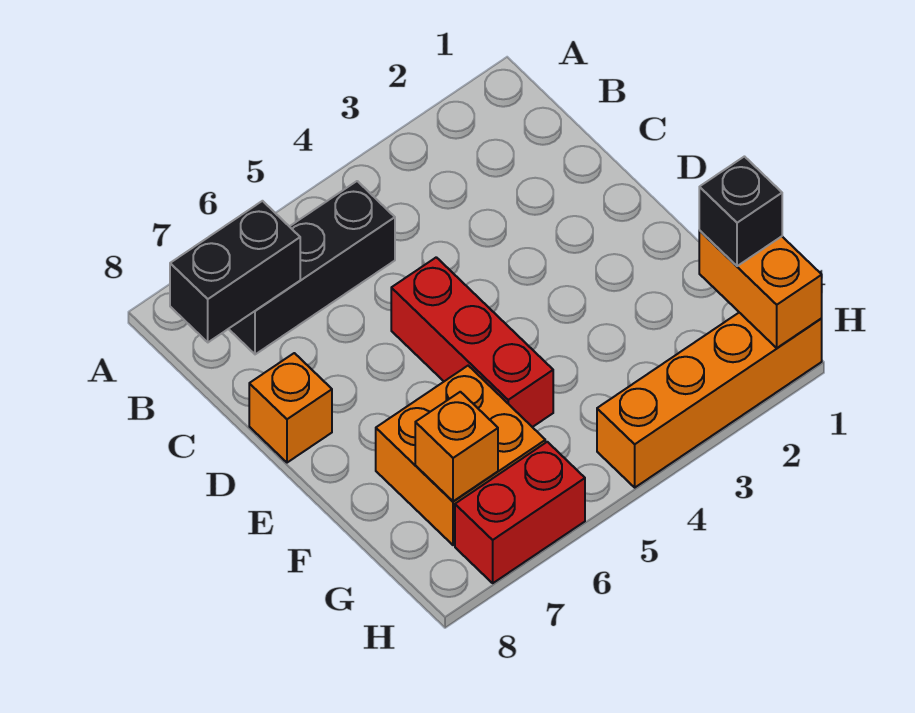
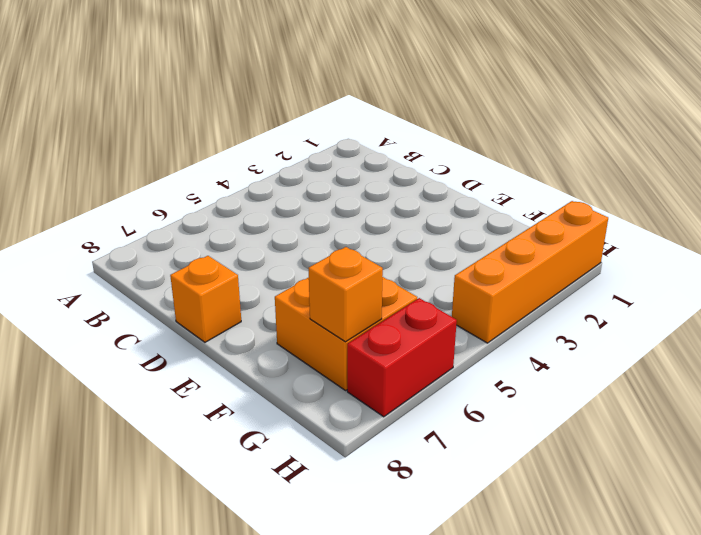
none -> black brick B5:B7 level 1
none -> red brick D5:F5 level 1

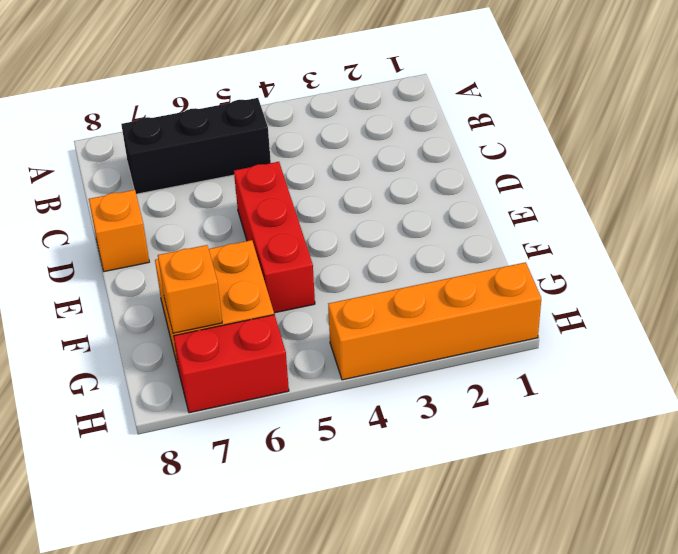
none -> black brick B7:B8 level 2
none -> orange brick G1:H1 level 2

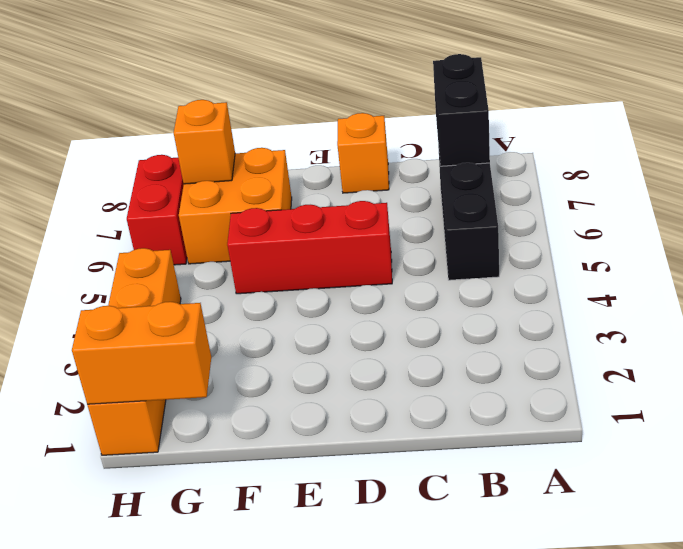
none -> black brick G1 level 3

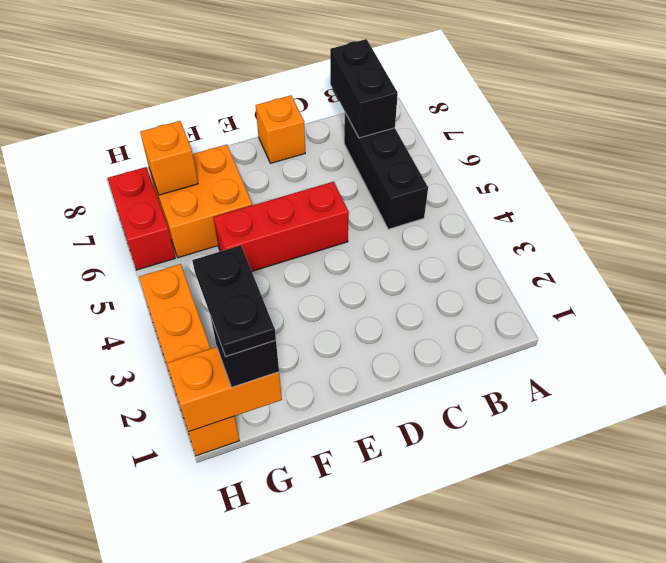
black plate G1:G2 level 4 -> none

